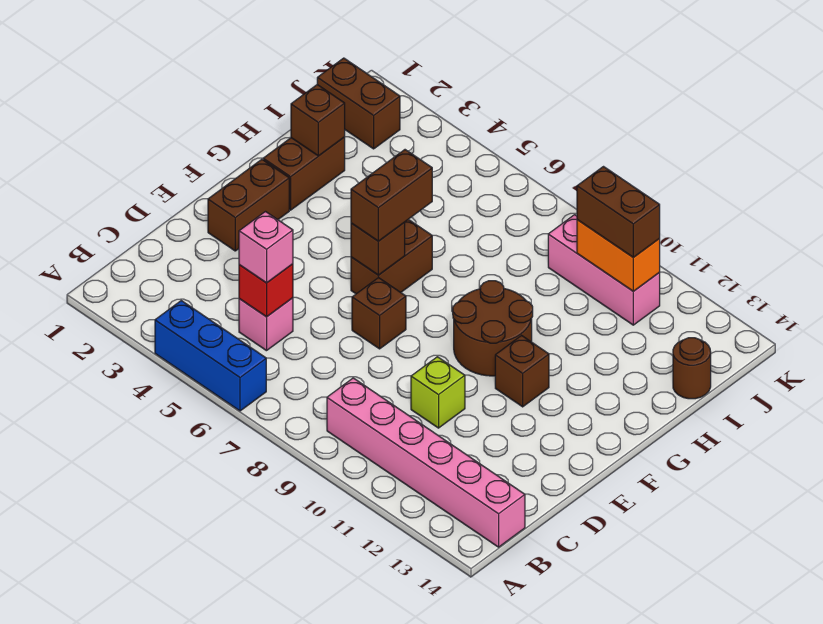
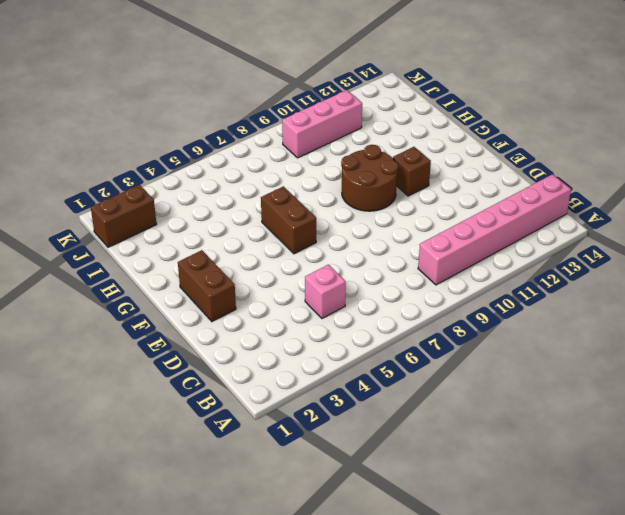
none -> blue brick A4:A6 level 1
none -> lime brick D10 level 1
none -> brown brick E7 level 1

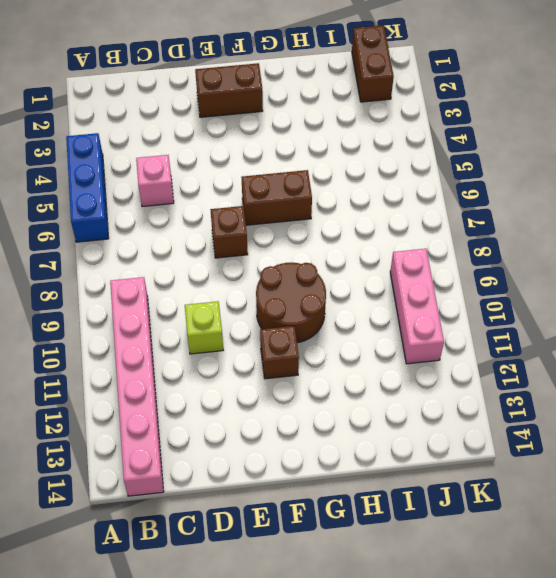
none -> brown brick G2:H2 level 1
none -> brown round brick I14 level 1
none -> red brick C5 level 2

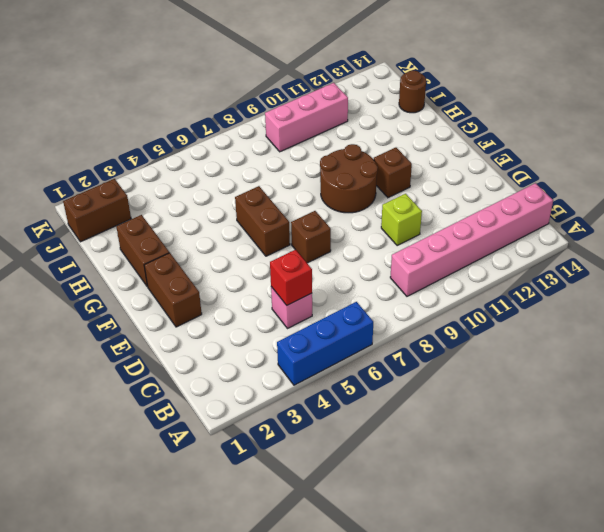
none -> brown brick F6 level 2
none -> brown brick H2 level 2
none -> orange brick J10:J11 level 2

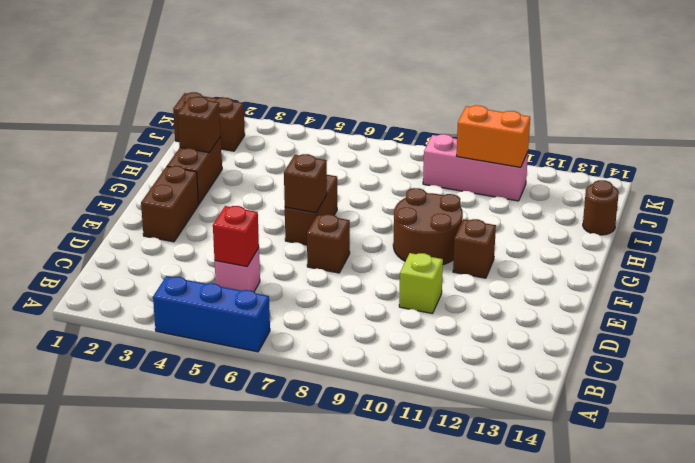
none -> pink brick B9:B14 level 1
none -> pink brick C5 level 3
none -> brown brick F6:G6 level 3

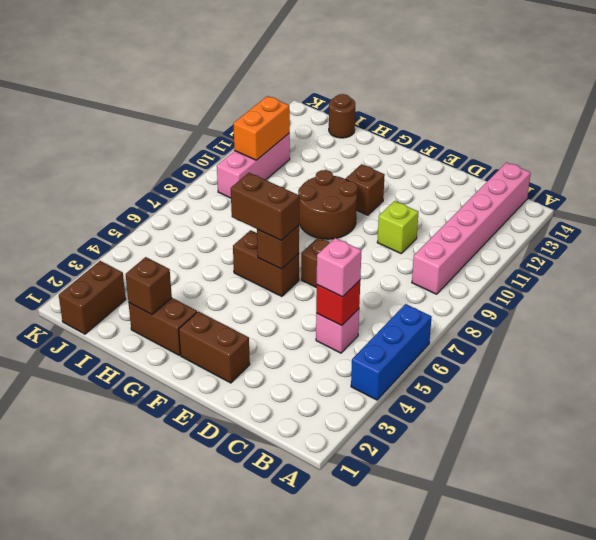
none -> brown brick J10:J11 level 3

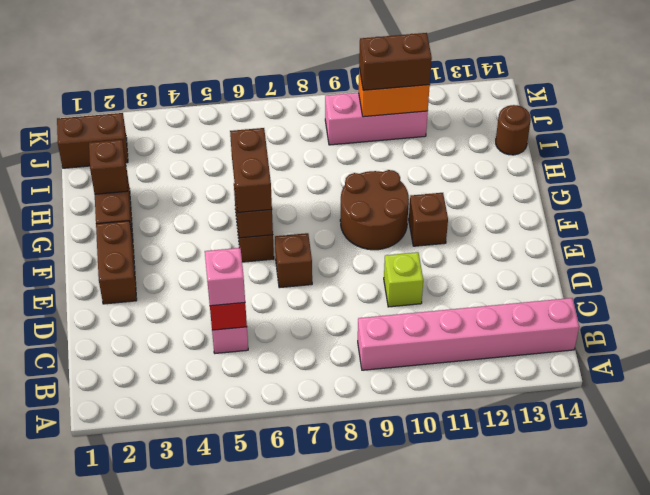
none -> blue brick A4:A6 level 1

